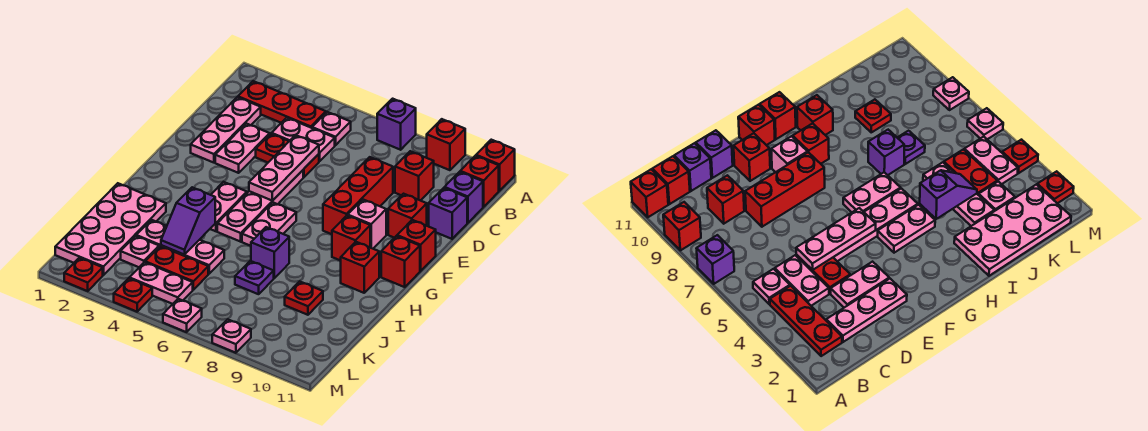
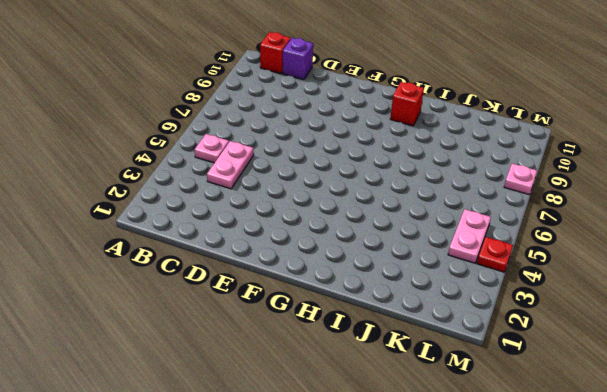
none -> purple brick A7 level 1
none -> red brick A9 level 1
none -> red brick A11 level 1
none -> red plate B2:B4 level 1

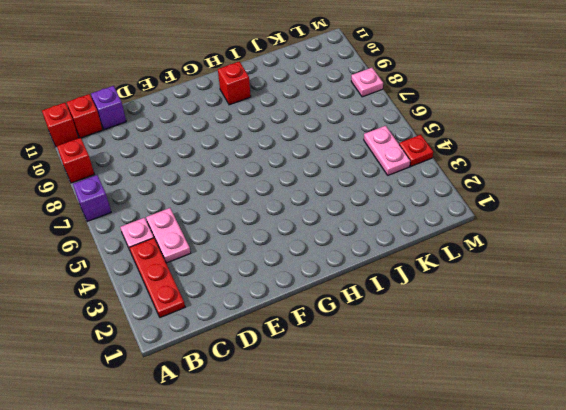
none -> pink plate C2:E2 level 1
none -> red brick C9 level 1
none -> pink plate D3:E3 level 1
none -> red plate D4:D5 level 1

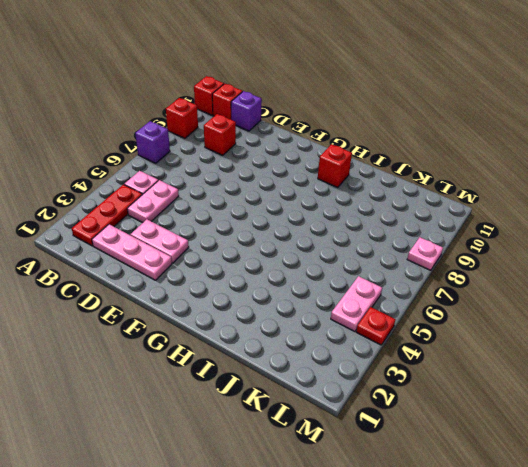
none -> red plate D4:D5 level 1
none -> red brick D8:F8 level 1
none -> purple brick D11 level 1
none -> pink plate E5:H5 level 1

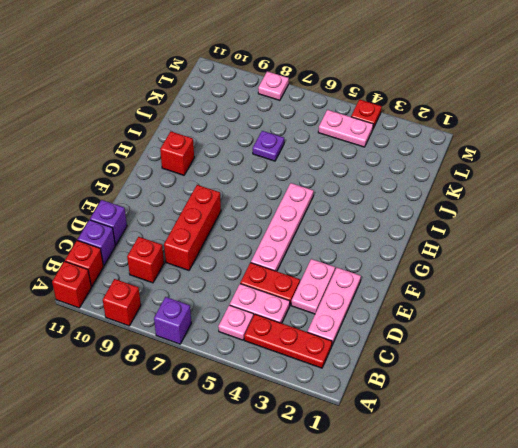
none -> red brick E10 level 1
none -> pink brick F9 level 1
none -> red brick F11 level 1
none -> pink plate G4:H4 level 1

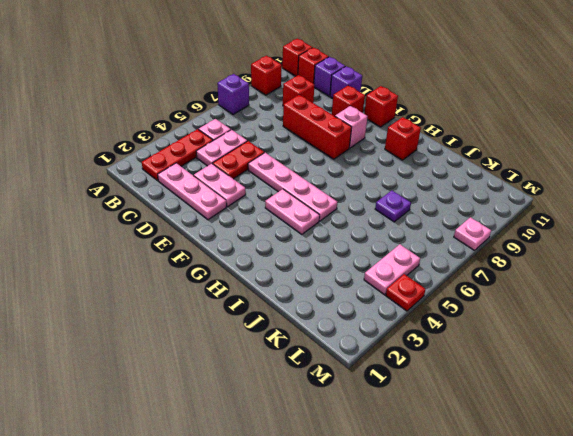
none -> pink plate G6:H6 level 1
none -> red brick G9 level 1
none -> red brick G11 level 1
none -> pink plate I1:L2 level 1

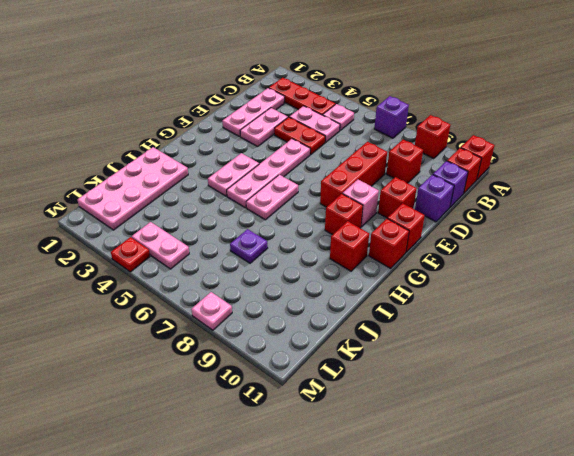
none -> purple brick I7 level 1
none -> pink plate J3:J5 level 1
none -> red plate J9 level 1
none -> pink plate K3 level 1

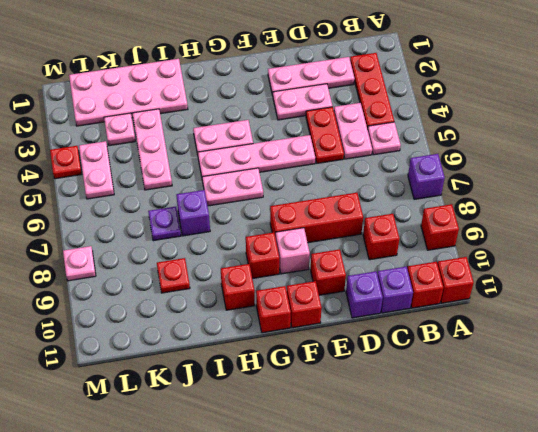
none -> red plate K4:K5 level 1
none -> red plate M2 level 1
none -> pink plate M6 level 1
none -> pink plate D5:F5 level 2

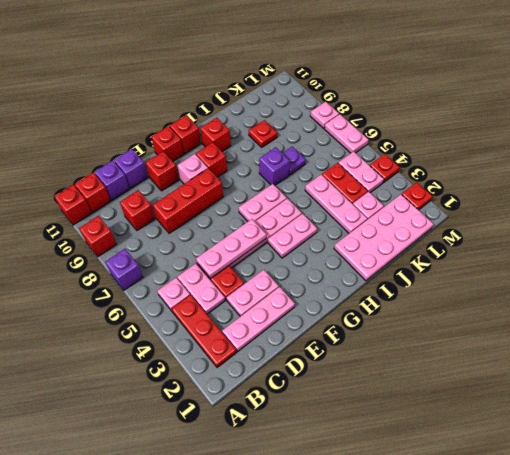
pink plate M6:M7 level 1 -> pink plate M6 level 1
none -> purple slope I4:J4 level 2 top I

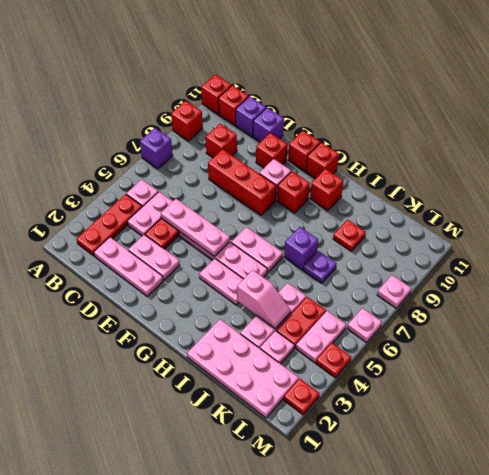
pink slope I4:J4 level 2 top I -> purple slope I4:J4 level 2 top I

